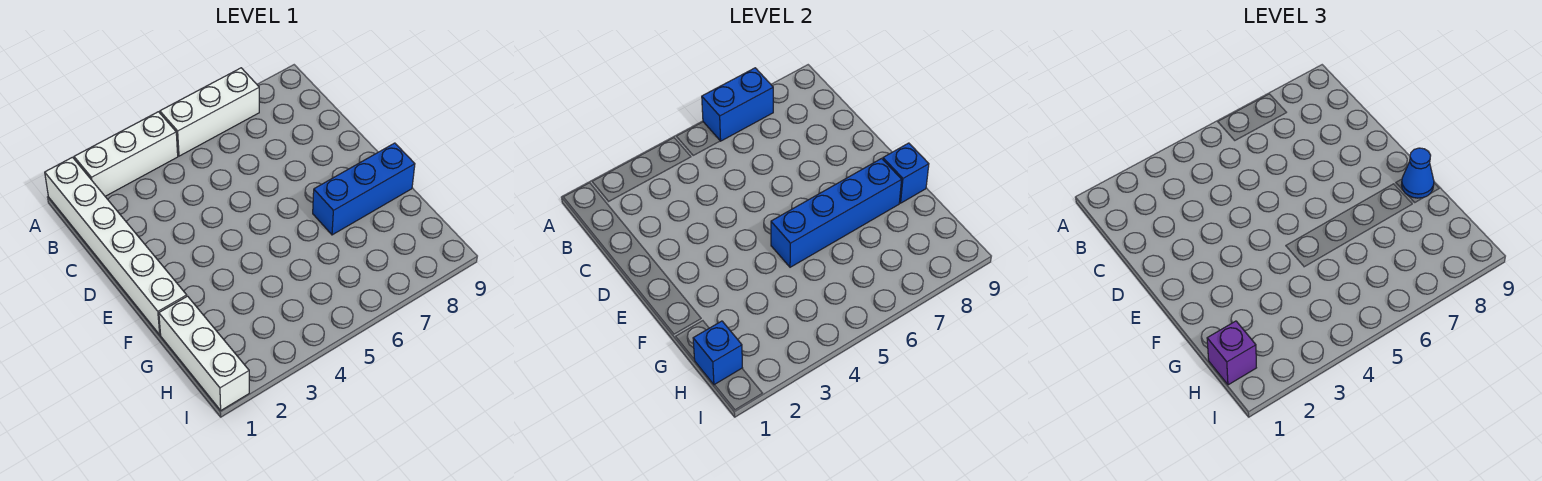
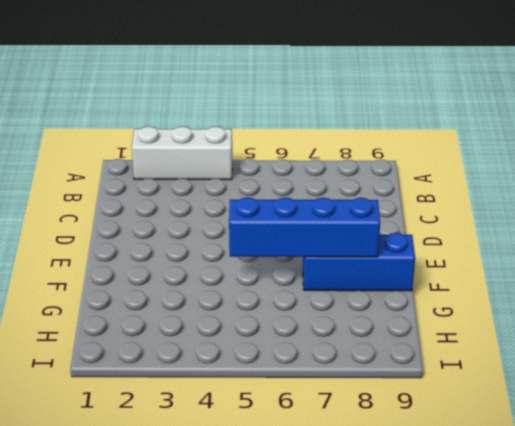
none -> white brick A1:F1 level 1
none -> white brick A5:A7 level 1

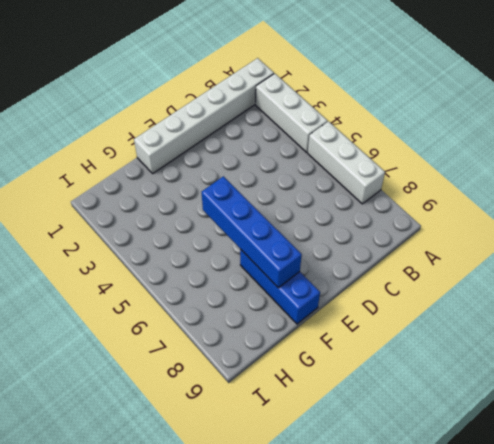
none -> white brick G1:I1 level 1
none -> blue brick A6:A7 level 2

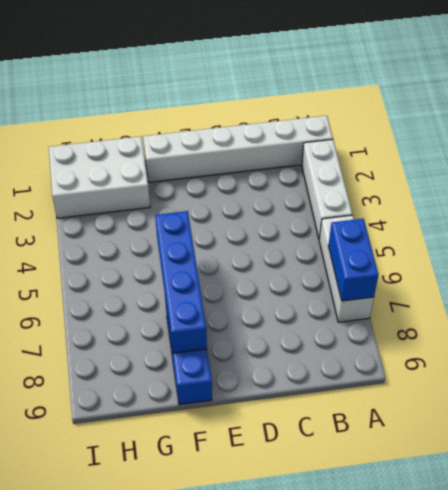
white brick G1:I2 level 1 -> white brick G1:I1 level 1
none -> blue brick F9 level 2
none -> blue brick H1 level 2

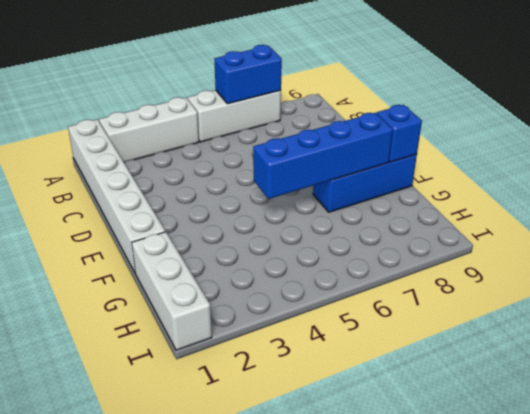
none -> blue brick H1 level 2
none -> blue cone F9 level 3

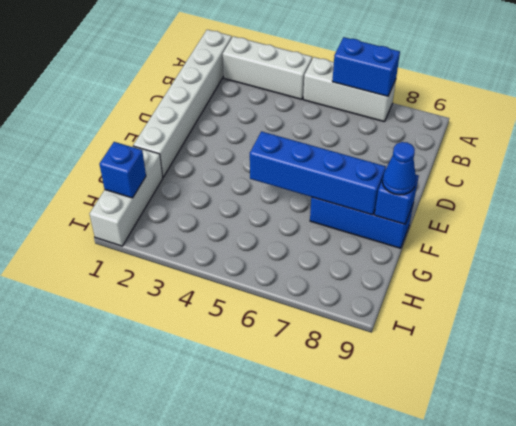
none -> purple brick H1 level 3

